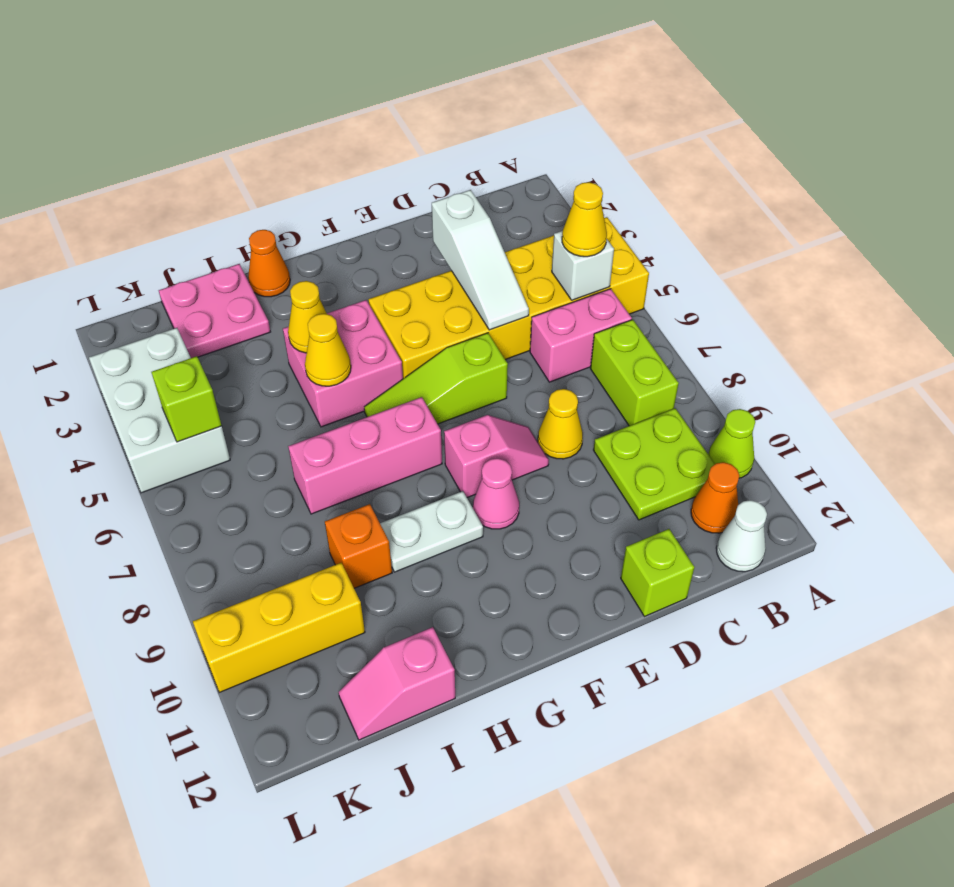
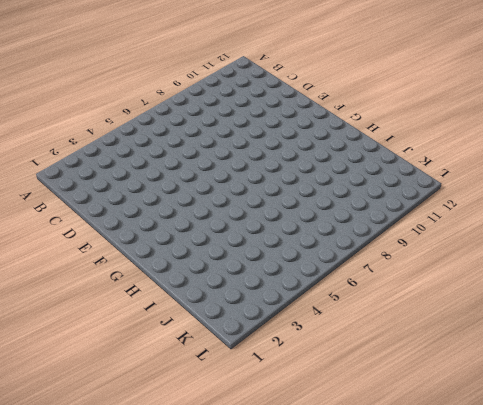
none -> yellow brick A4:F5 level 1
none -> lime cone A10 level 1
none -> pink brick B6:C6 level 1

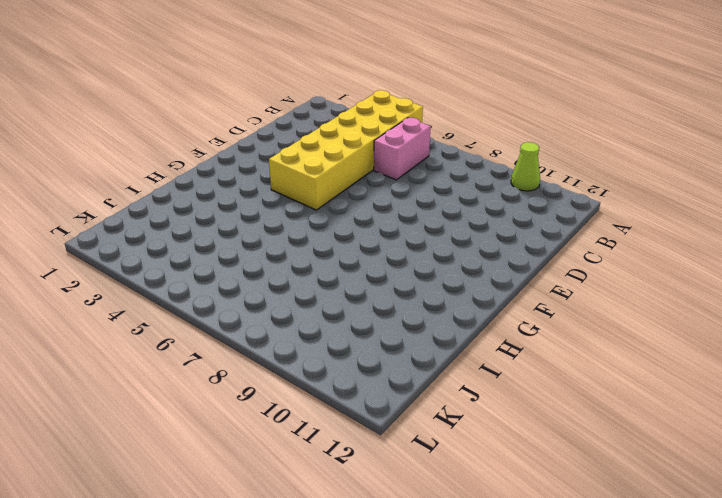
none -> lime brick B7:B8 level 1
none -> lime plate B9:C10 level 1
none -> orange cone B11 level 1

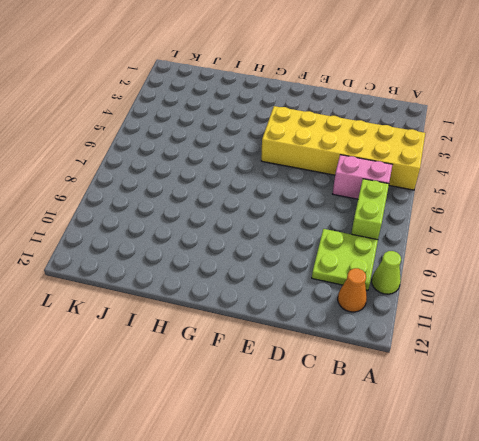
none -> white cone B12 level 1
none -> yellow cone D8 level 1
none -> lime brick D12 level 1

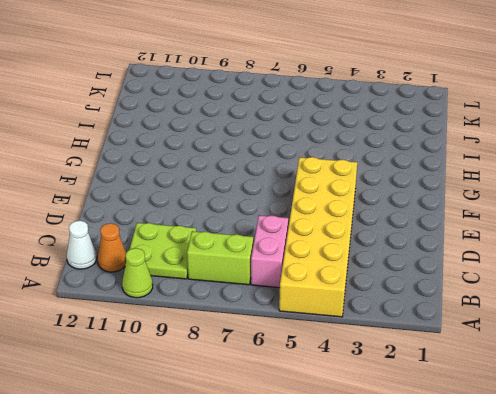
none -> yellow cone D8 level 1
none -> lime brick D12 level 1
none -> lime slope E6:G6 level 1 top E

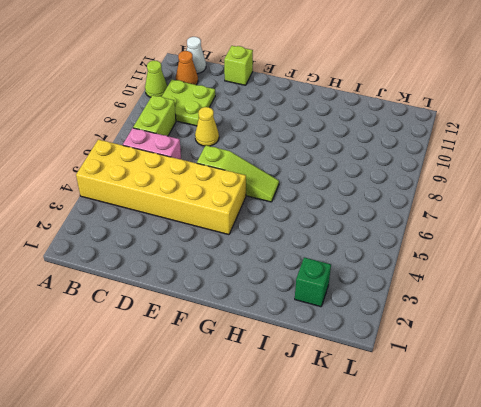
green brick J2 level 1 -> pink plate I1:J2 level 1
none -> pink slope E8:F8 level 1 top F
none -> pink cone F9 level 1
none -> pink brick G4:H5 level 1

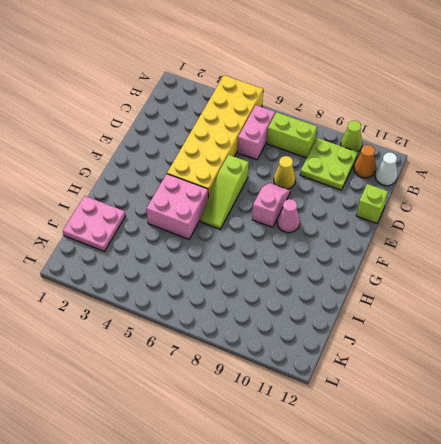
none -> pink brick G7:I7 level 1
none -> white plate G9:H9 level 1
none -> orange cone H1 level 1

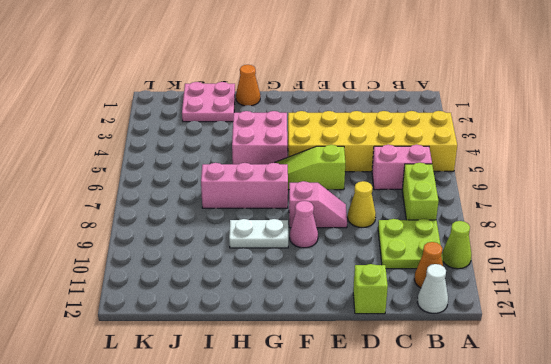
none -> orange brick I9 level 1
none -> pink slope I12:J12 level 1 top I
none -> yellow brick J10:L10 level 1

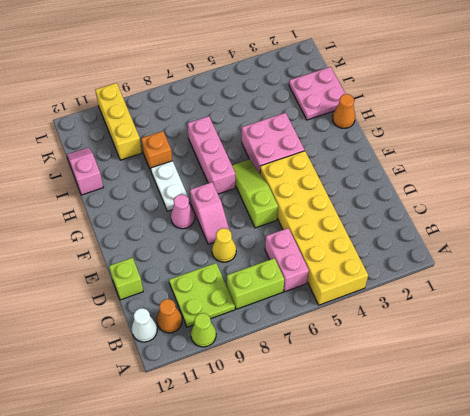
none -> white brick K3:L5 level 1
none -> white brick B5 level 2
none -> white slope D3:D5 level 2 top 3

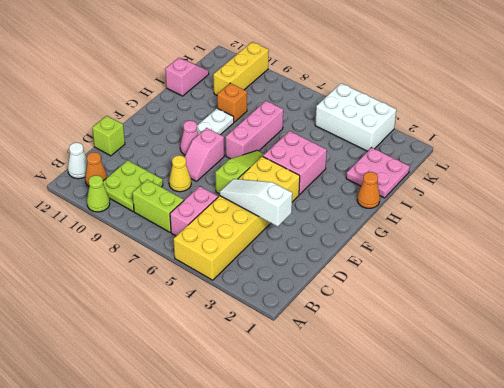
none -> white brick B5 level 2
none -> yellow cone H4 level 2
none -> yellow cone H5 level 2

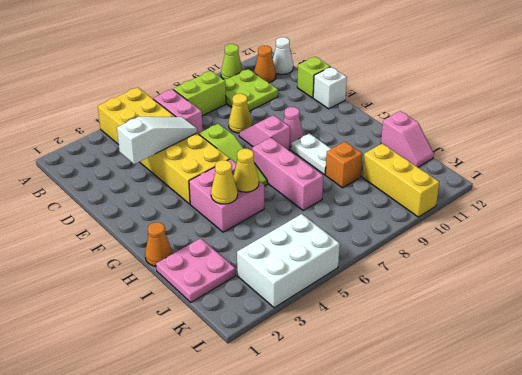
white brick E12 level 1 -> white brick B5 level 2
none -> lime brick K5 level 2
none -> yellow cone B5 level 3

